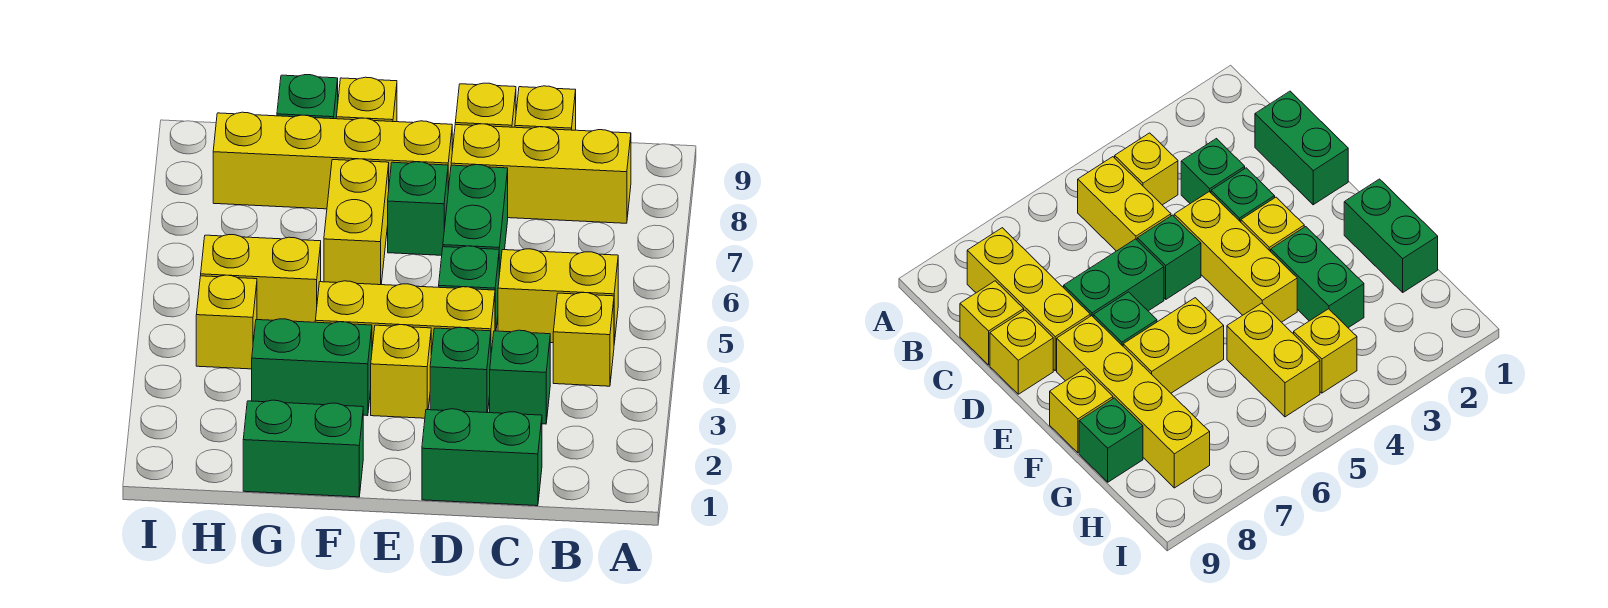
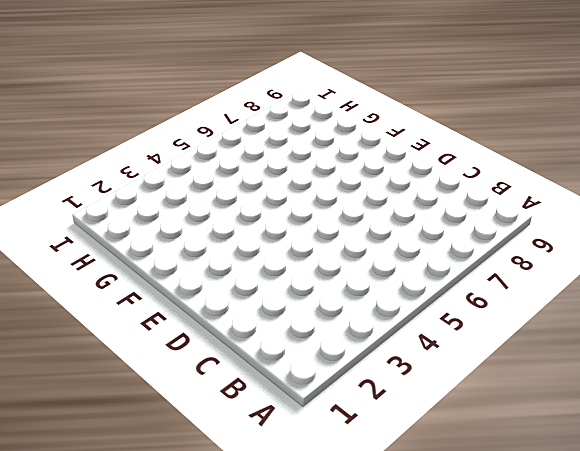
none -> yellow brick B4 level 1
none -> yellow brick B5:C5 level 1
none -> yellow brick B8:D8 level 1

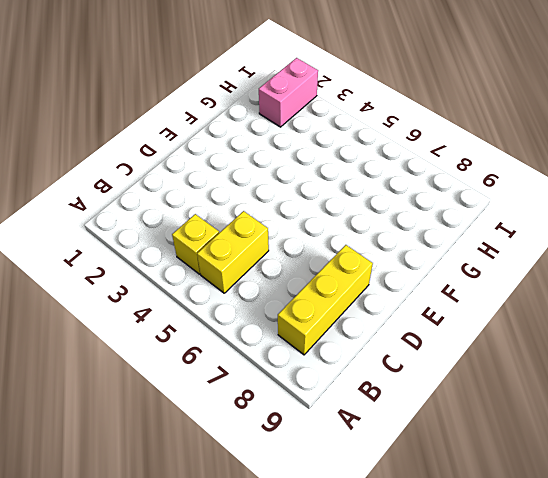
pink brick H2:I2 level 1 -> none
none -> green brick C1:D1 level 1
none -> green brick C3 level 1
none -> yellow brick C9 level 1

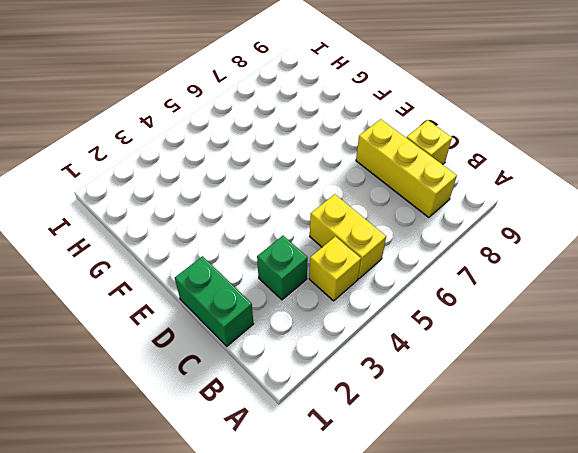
none -> green brick D3 level 1
none -> yellow brick D4:F4 level 1
none -> green brick D5 level 1

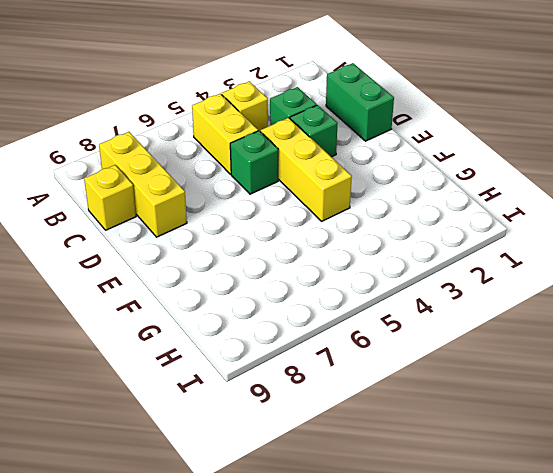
none -> green brick D6:D7 level 1
none -> yellow brick D9 level 1
none -> yellow brick E3 level 1

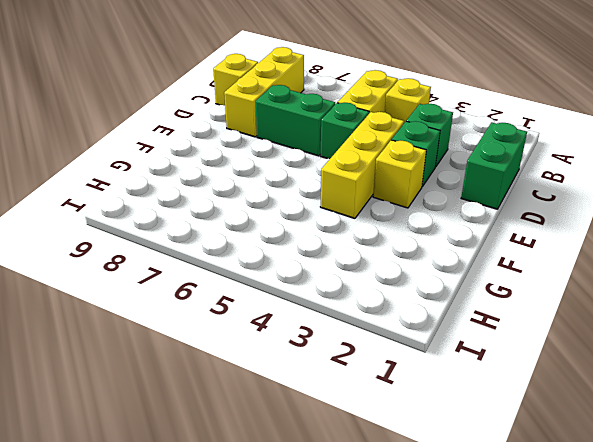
none -> yellow brick D9 level 1
none -> green brick E7 level 1
none -> yellow brick E8:H8 level 1

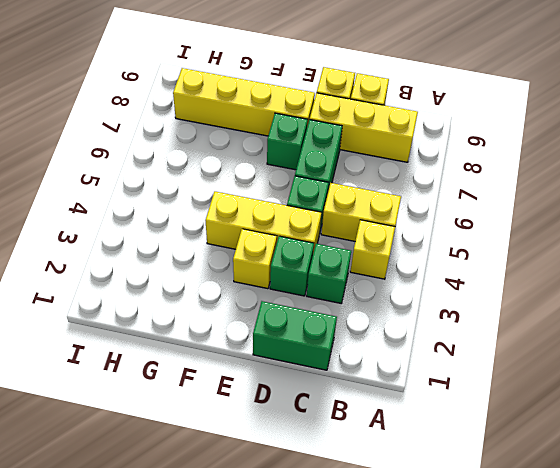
none -> green brick F1:G1 level 1
none -> green brick F3:G3 level 1
none -> yellow brick F6:F7 level 1

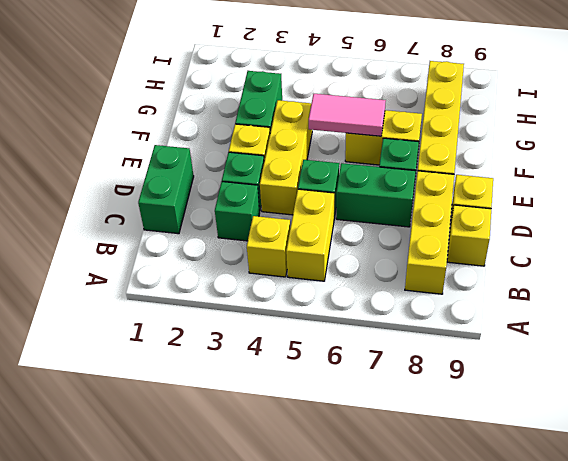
pink tile F5:F6 level 2 -> none
none -> green brick F1:G1 level 1
none -> yellow brick F9 level 1
none -> yellow brick G5:H5 level 1

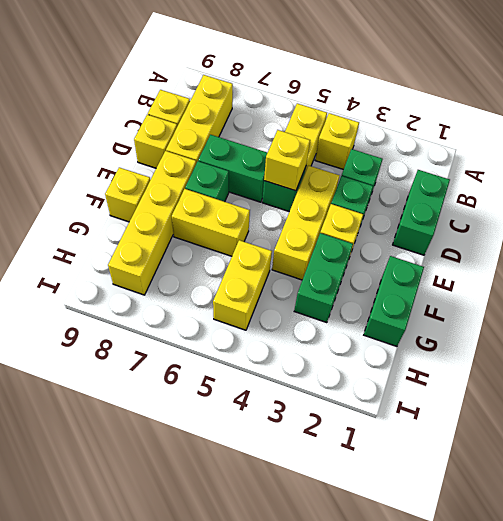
yellow brick D5 level 2 -> yellow brick H4 level 1
none -> green brick G9 level 1

